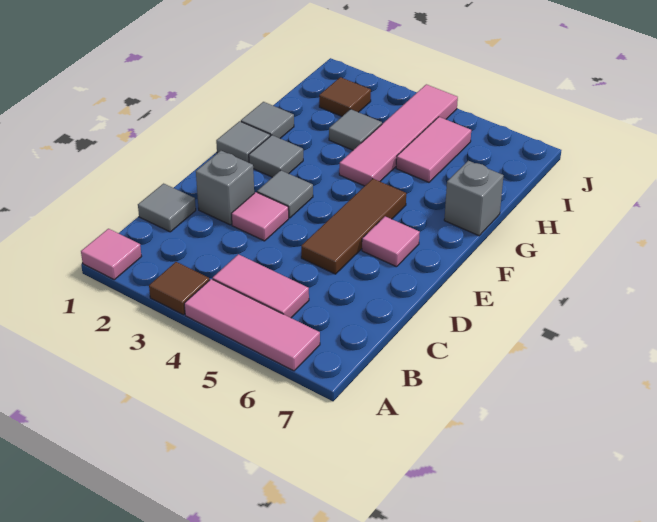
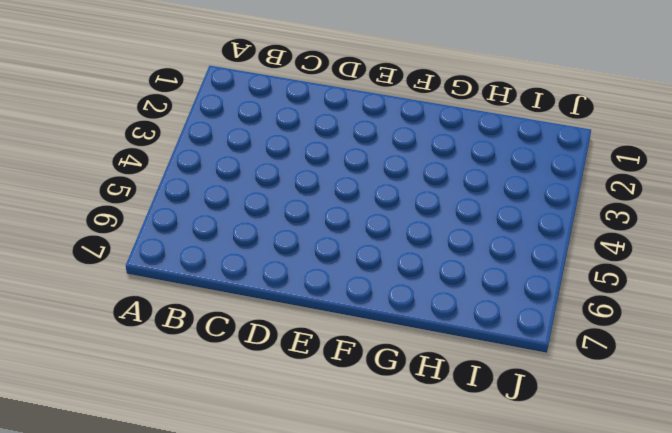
none -> pink tile A1 level 1
none -> brown tile A3 level 1
none -> pink tile A4:A6 level 1

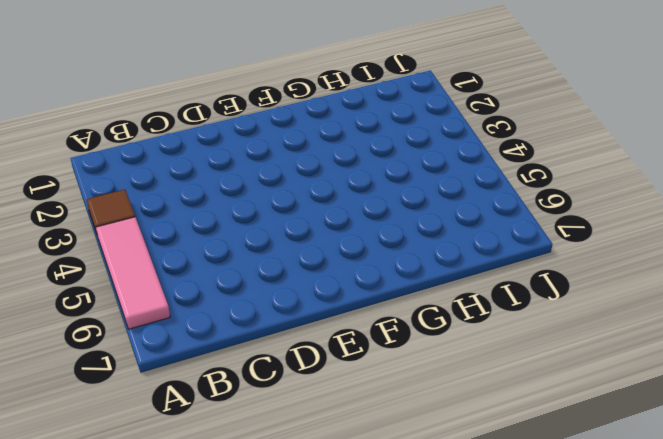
none -> pink tile A1 level 1
none -> pink tile B4:B5 level 1
none -> grey tile C1 level 1

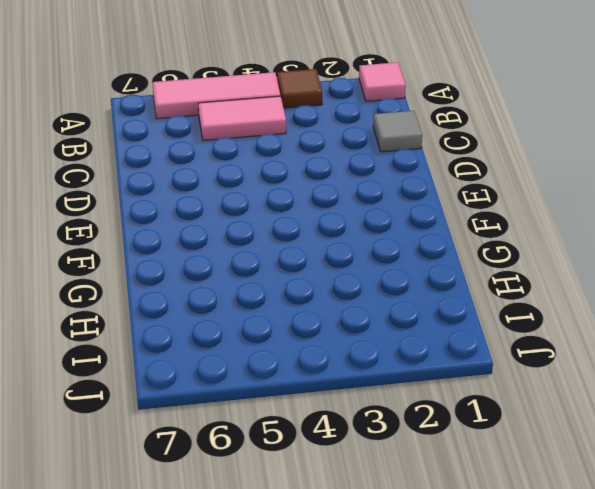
none -> grey brick D2 level 1
none -> pink tile D3 level 1
none -> brown tile D5:F5 level 1

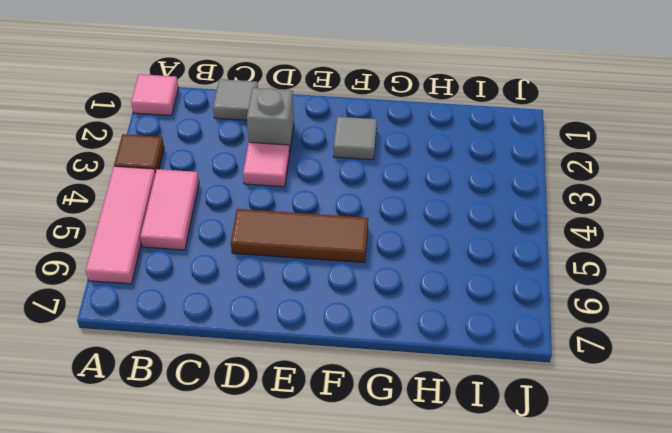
none -> grey tile E3 level 1
none -> pink tile E6 level 1
none -> grey tile F1 level 1

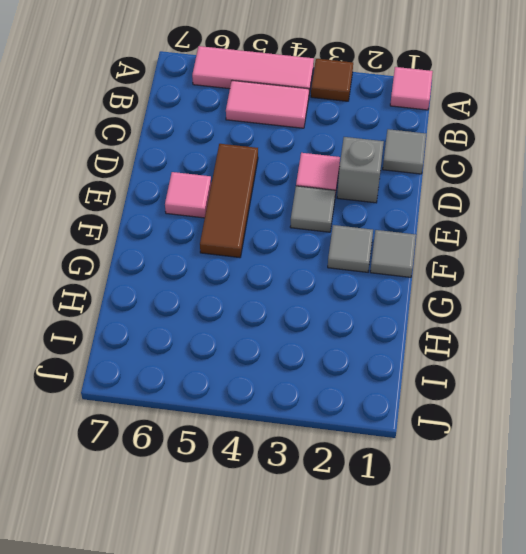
none -> grey tile G1 level 1
none -> pink tile G4:J4 level 1
none -> grey brick G7 level 1

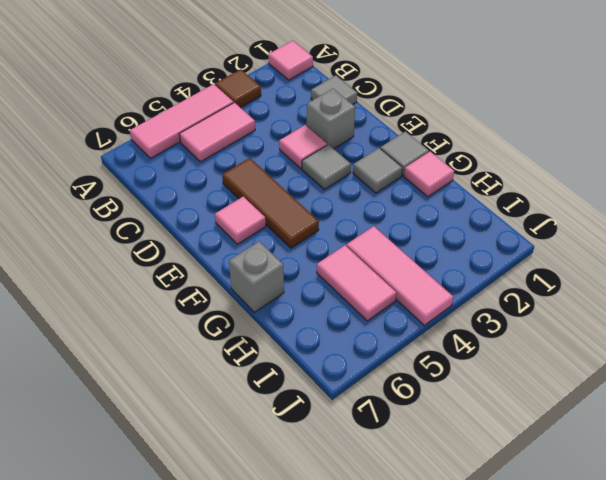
pink tile G1 level 1 -> grey tile G1 level 1
pink tile H4:J4 level 1 -> pink tile G4:J4 level 1
none -> grey tile H3 level 1
none -> brown tile I2 level 1

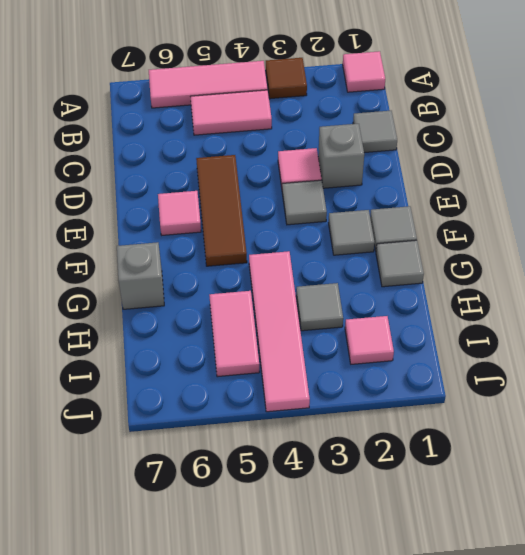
pink tile I2 level 1 -> brown tile I2 level 1

